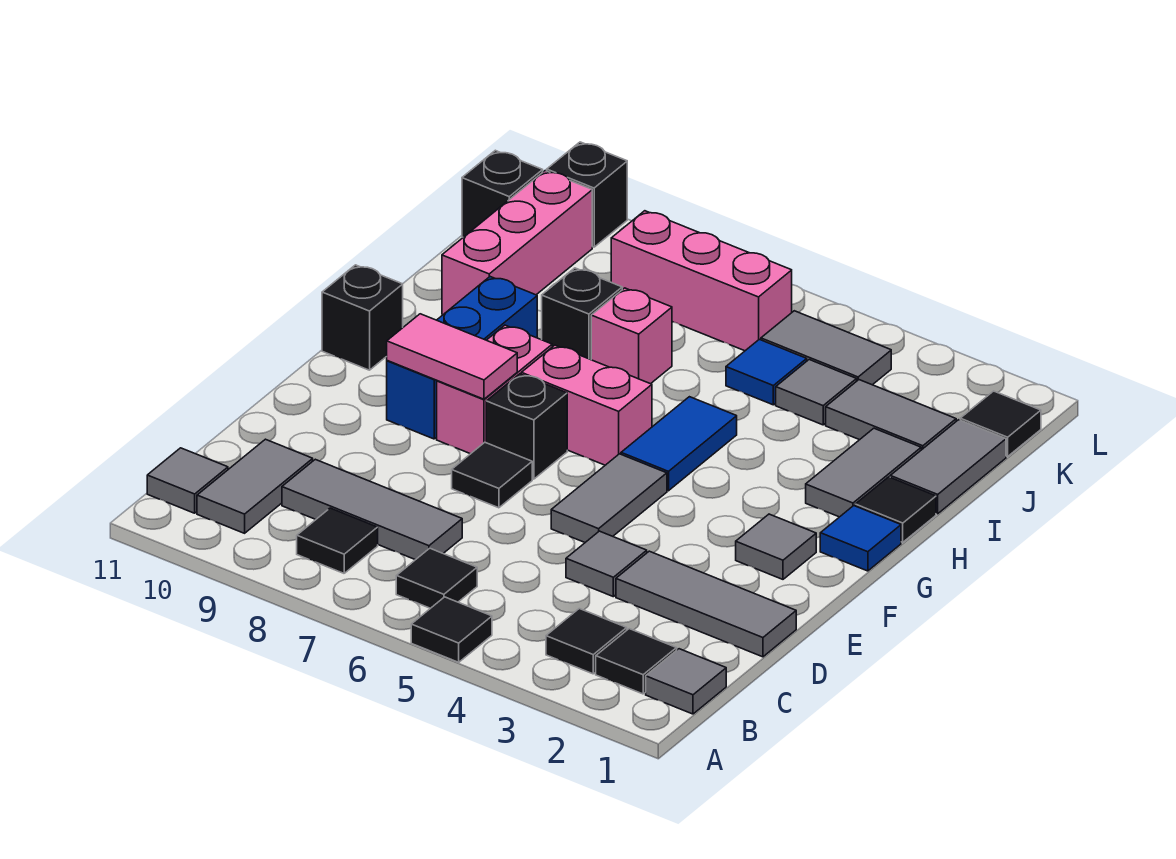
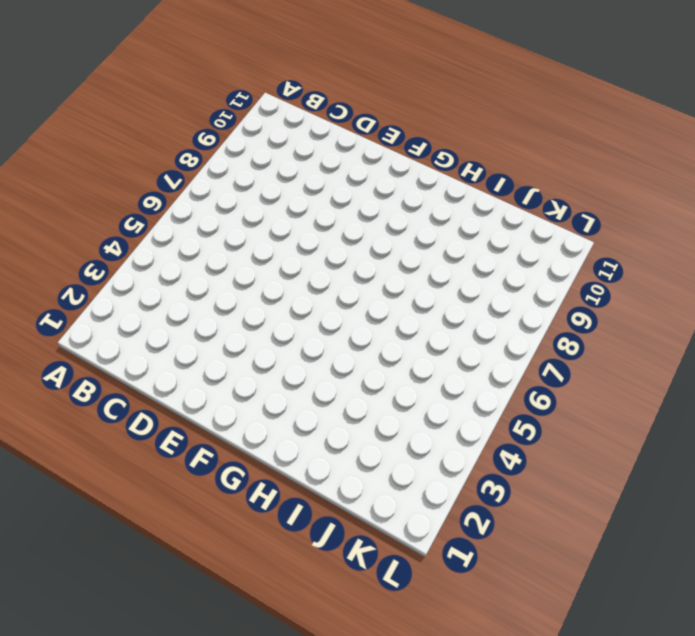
none -> black tile A5 level 1
none -> grey tile B1 level 1
none -> black tile B2 level 1
none -> black tile B3 level 1

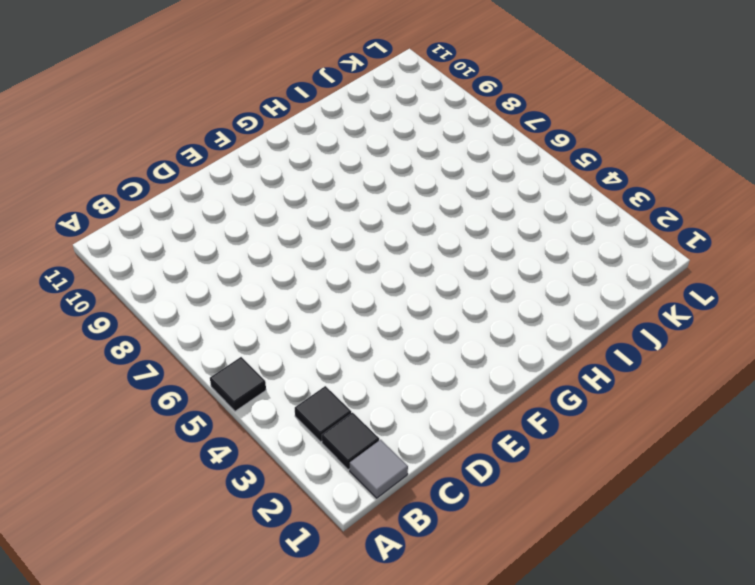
none -> black tile B6 level 1
none -> black tile B8 level 1
none -> grey tile B10:C10 level 1
none -> grey tile B11 level 1

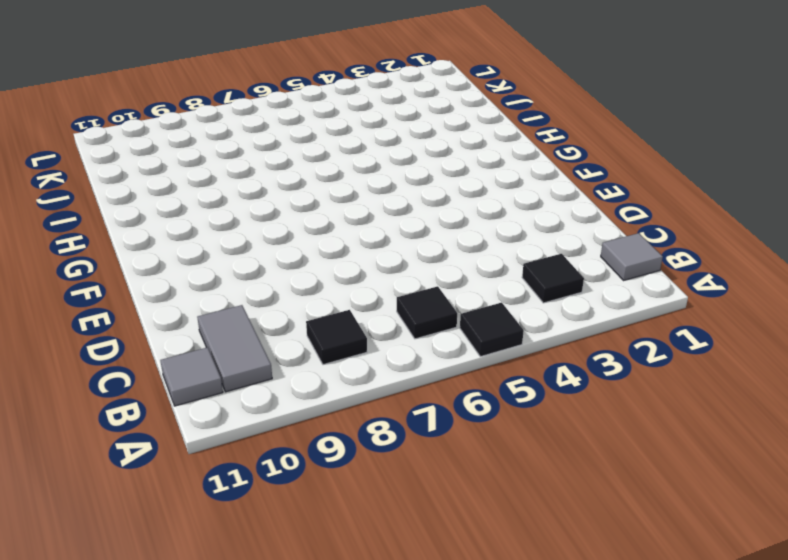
none -> black tile B2 level 1
none -> grey tile C7:C9 level 1
none -> grey tile D1:D3 level 1
none -> grey tile D4 level 1

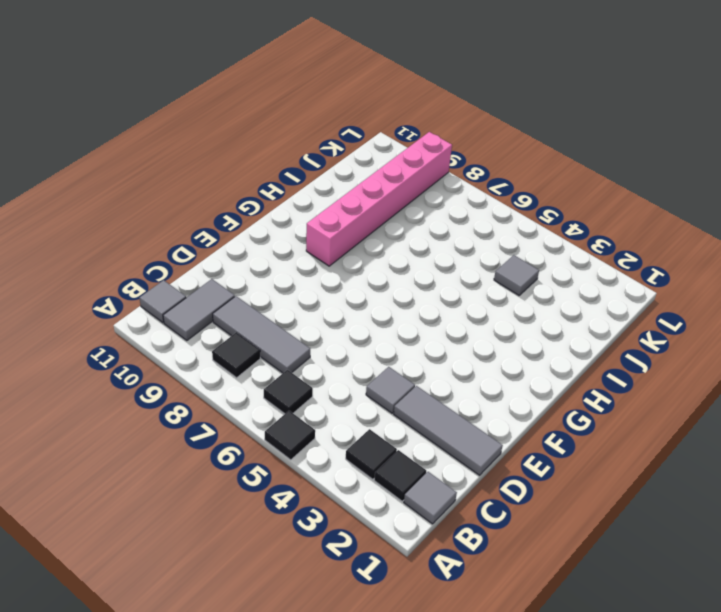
pink brick G9:L9 level 1 -> blue brick F9:H9 level 1
none -> grey tile E5:F5 level 1
none -> black tile E7 level 1
none -> grey tile F2 level 1
none -> black brick F7 level 1

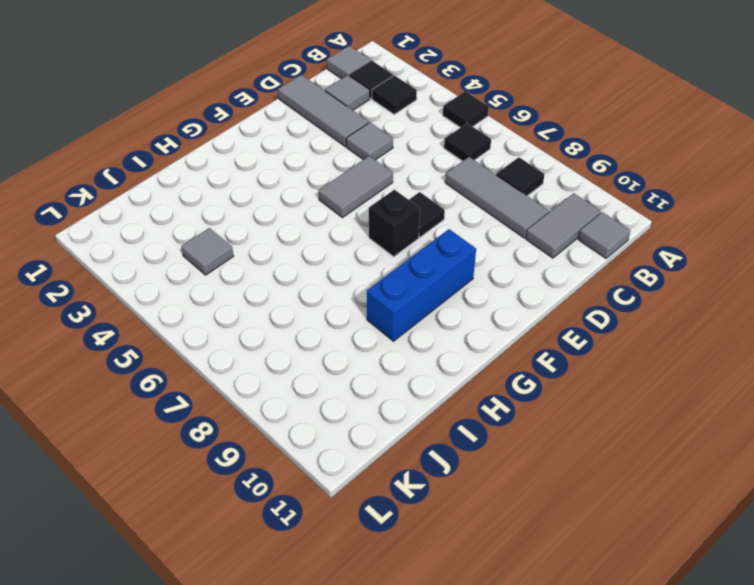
grey tile C2 level 1 -> grey tile F2 level 1
none -> pink brick F8:G8 level 1
none -> blue tile G1 level 1
none -> blue tile G5:H5 level 1
none -> pink brick G6:G7 level 1

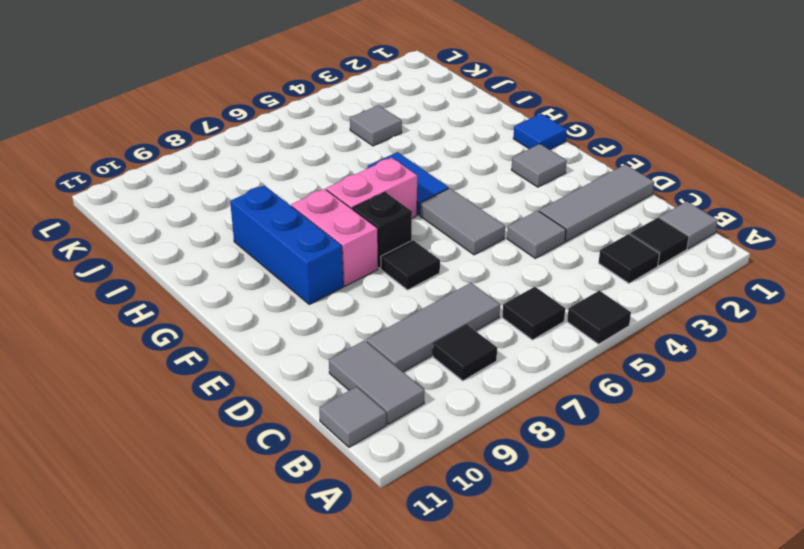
none -> black brick G11 level 1
none -> black tile H1 level 1
none -> grey tile H2:I2 level 1
none -> grey tile I1:J1 level 1

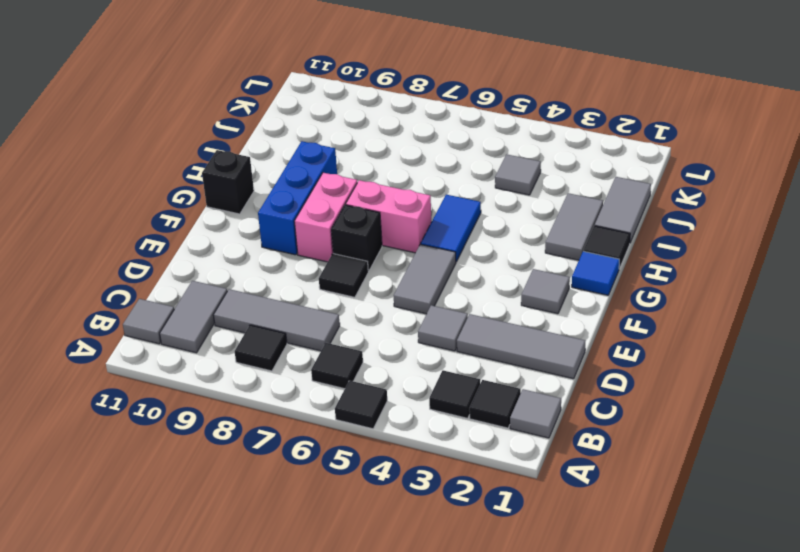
none -> pink brick I7 level 1
none -> black brick I8 level 1
none -> pink brick I10:K10 level 1
none -> grey tile J2:J3 level 1

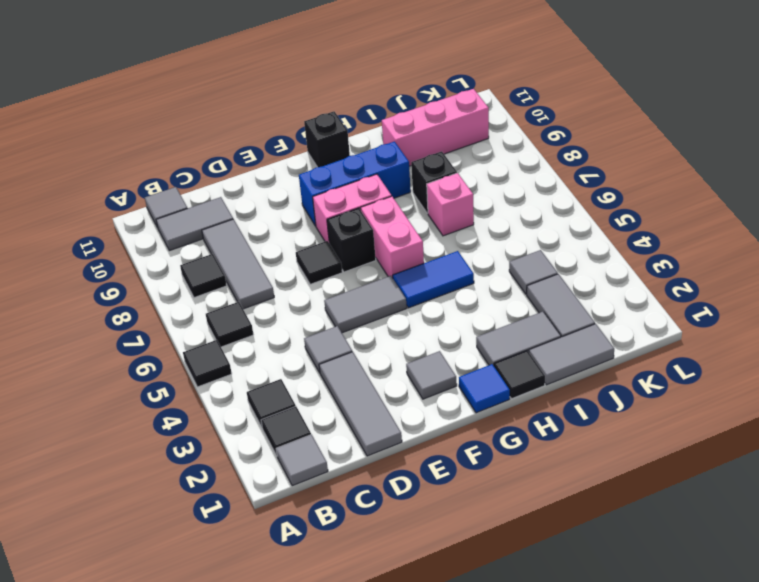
none -> blue tile J5 level 1
none -> black tile K1 level 1
none -> grey tile K4:K5 level 1
none -> pink brick K6:K8 level 1

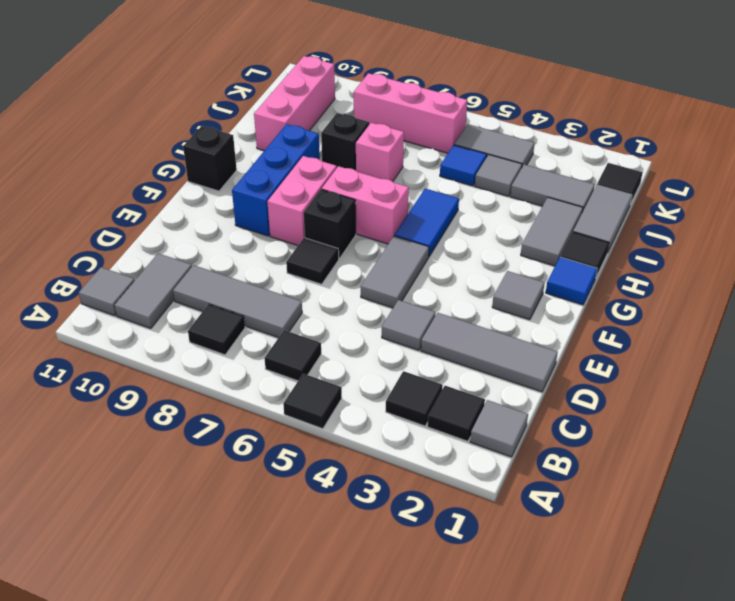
none -> black brick K11 level 1
none -> black brick L10 level 1
none -> pink tile F8:F9 level 2

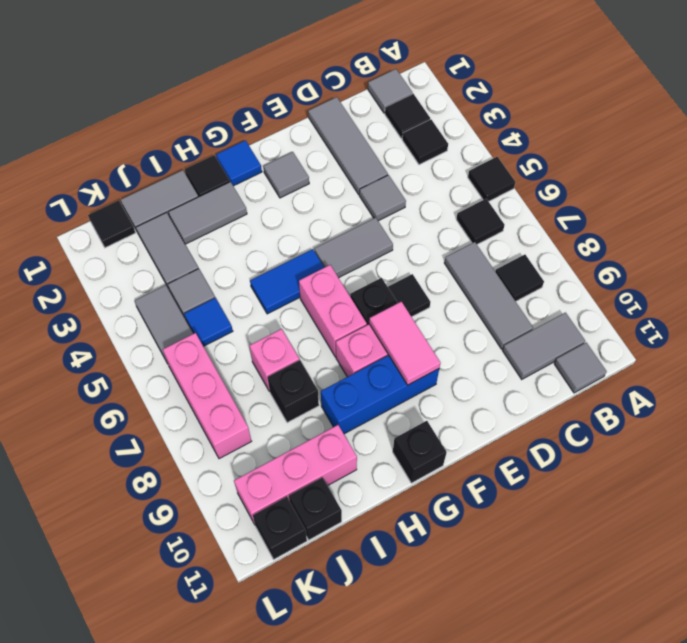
black brick J11 level 1 -> black brick L10 level 1

